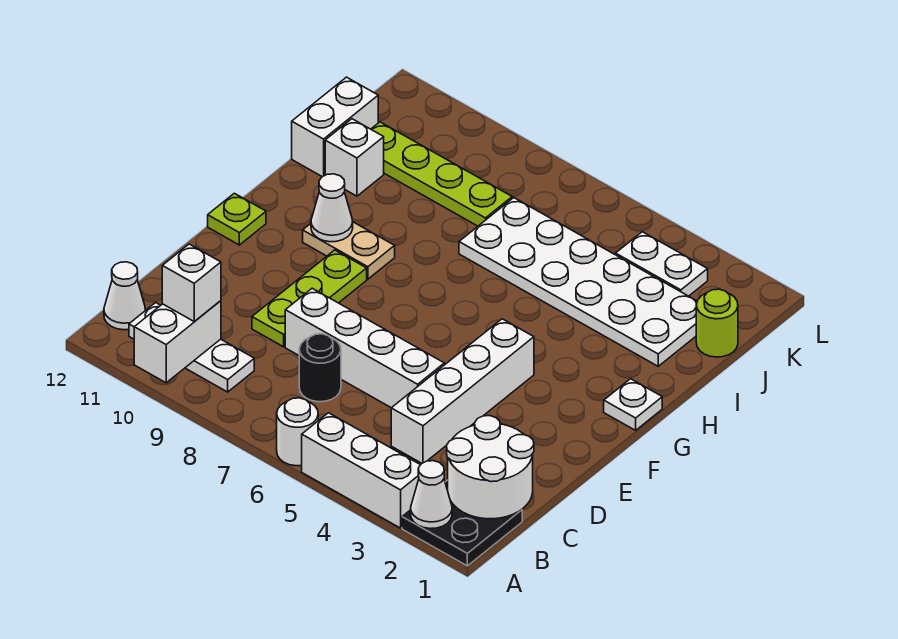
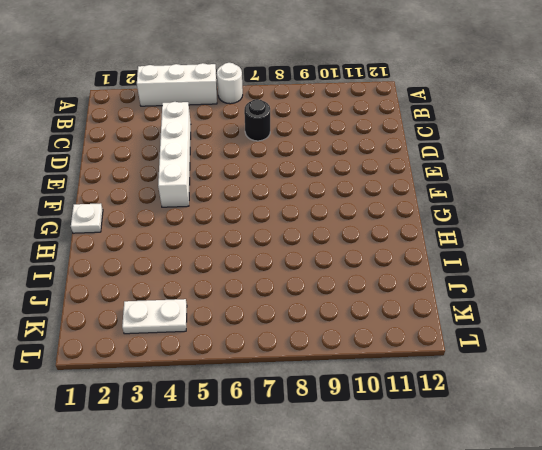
none -> black plate A1:B2 level 1
none -> white plate B9:B11 level 1
none -> white cone B12 level 1

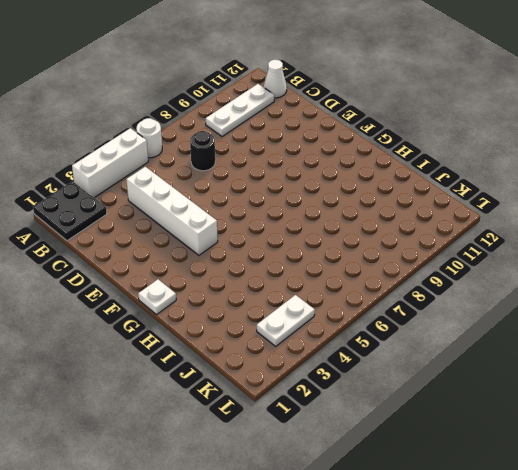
none -> white brick D5:D8 level 1
none -> lime plate D9:F9 level 1
none -> lime plate F12 level 1

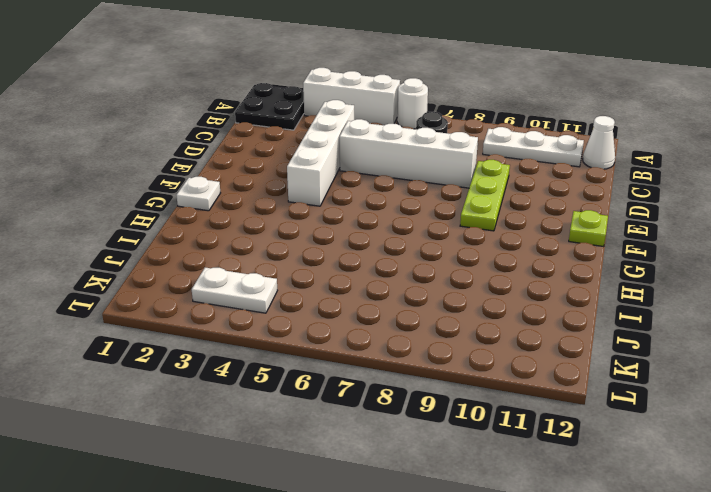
none -> tan plate G9:G10 level 1
none -> white plate I2:J7 level 1
none -> white brick I11 level 1

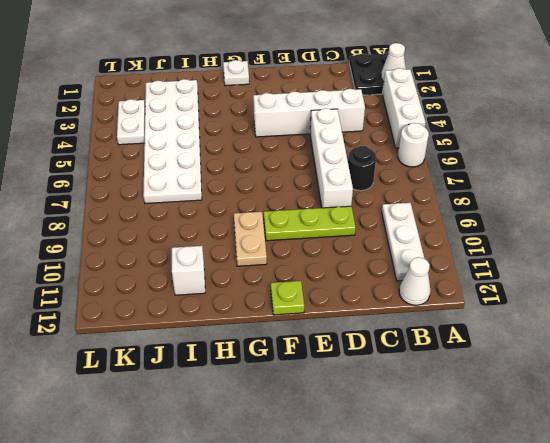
none -> white brick I12:J12 level 1
none -> lime round brick J1 level 1
none -> lime plate J8:J11 level 1

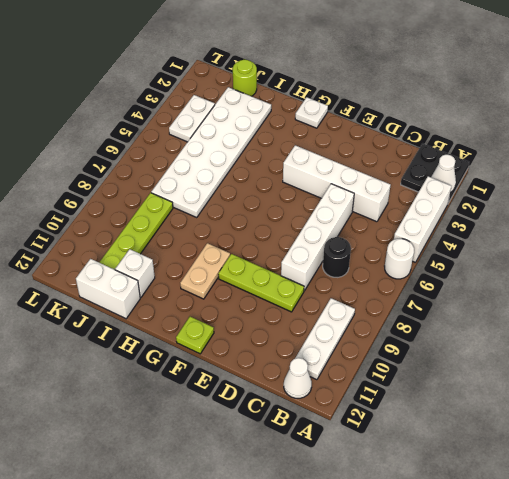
none -> white brick A10:B10 level 2
none -> white round brick B1:C2 level 2
none -> white cone G10 level 2

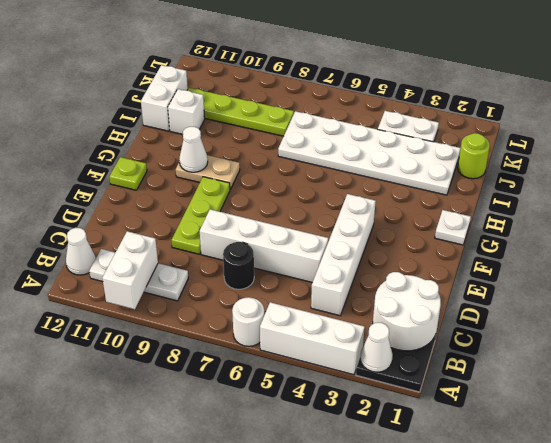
none -> white brick B10 level 3

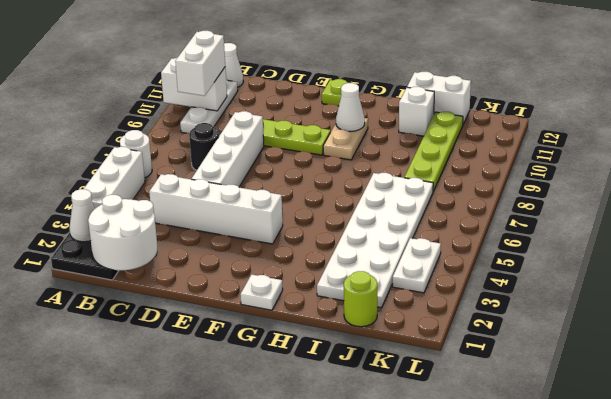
white brick B9:B10 level 3 -> white brick B10 level 3

